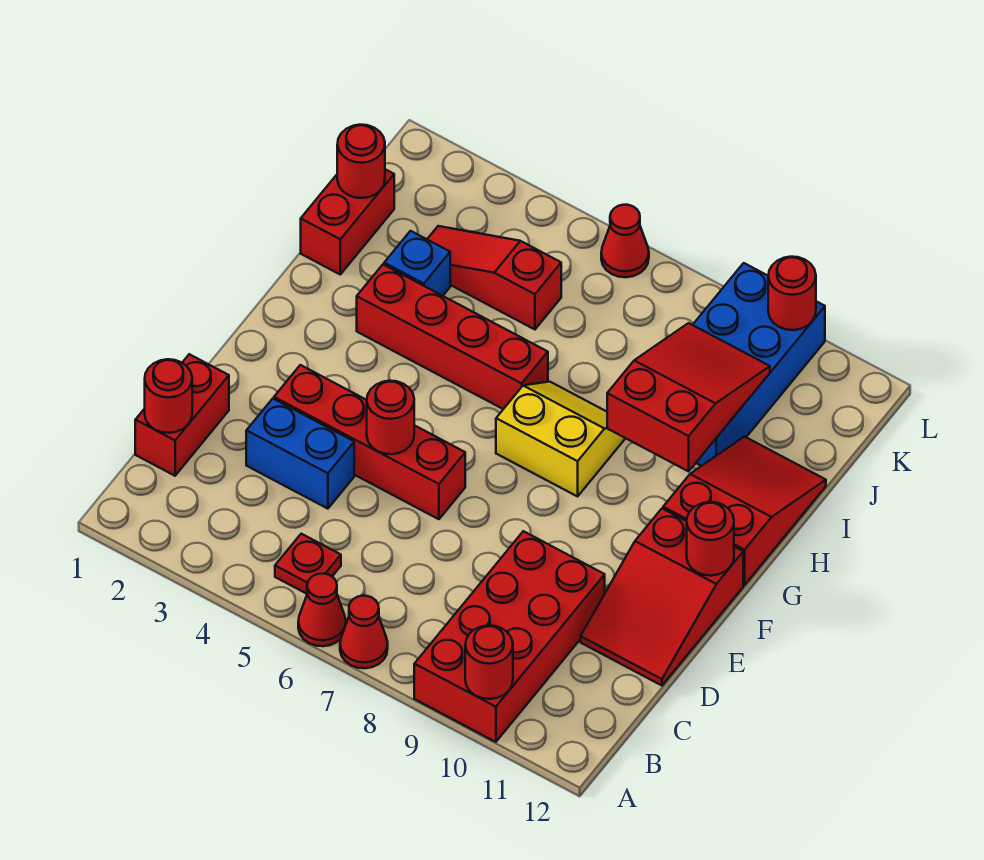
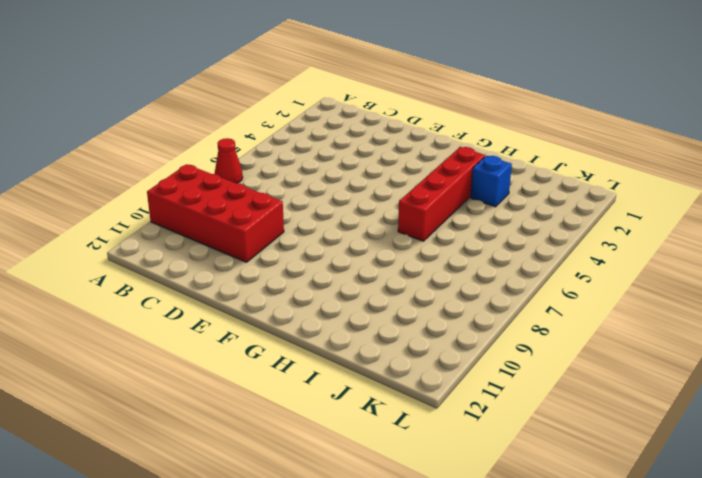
none -> red cone A6 level 1
none -> red plate B5 level 1
none -> red brick C1:D1 level 1

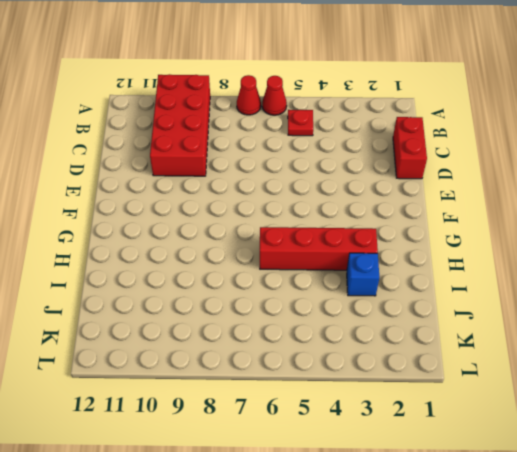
none -> blue brick D3:D4 level 1
none -> red slope D11:F12 level 1 top F
none -> red brick E3:E6 level 1

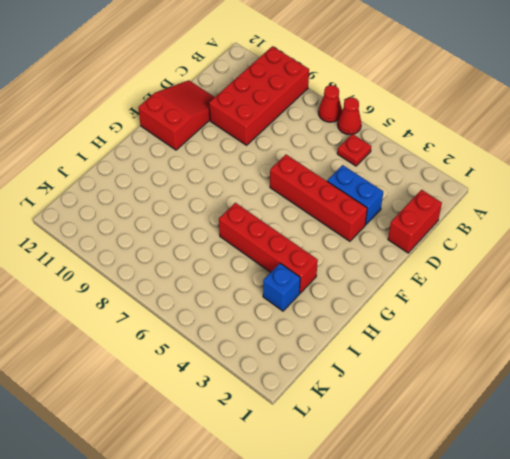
none -> yellow slope G7:H8 level 1 top G
none -> red slope G11:I12 level 1 top G
none -> red brick I1:J1 level 1

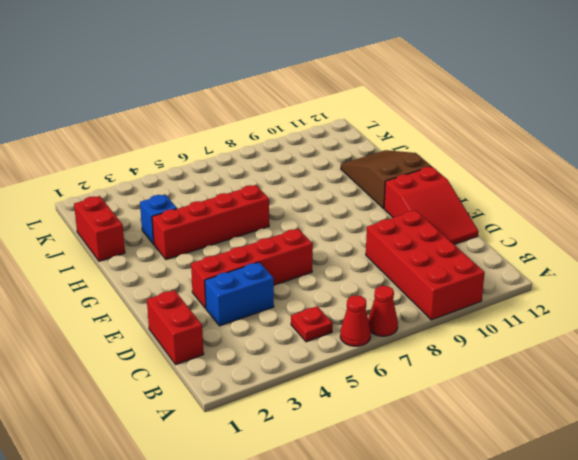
brown slope G11:I12 level 1 top G -> red slope G11:I12 level 1 top G
none -> yellow slope G7:H8 level 1 top G
none -> blue brick I9:L10 level 1
none -> red slope J3:J5 level 1 top 5

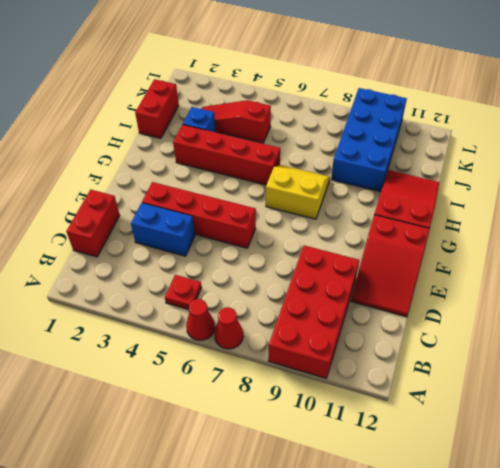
none -> red cone L6 level 1
none -> red round brick A10 level 2
none -> red round brick C1 level 2

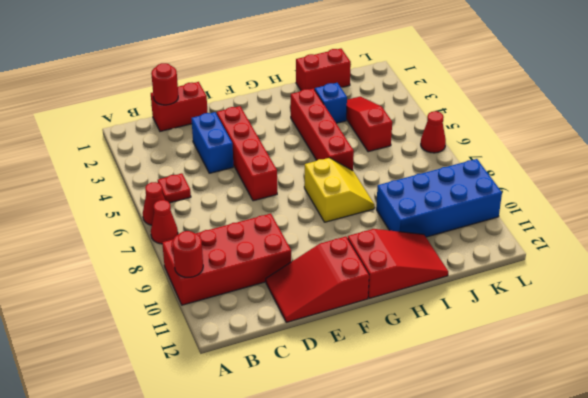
none -> red round brick E5 level 2
none -> red round brick F12 level 2
none -> red slope H9:J10 level 2 top H

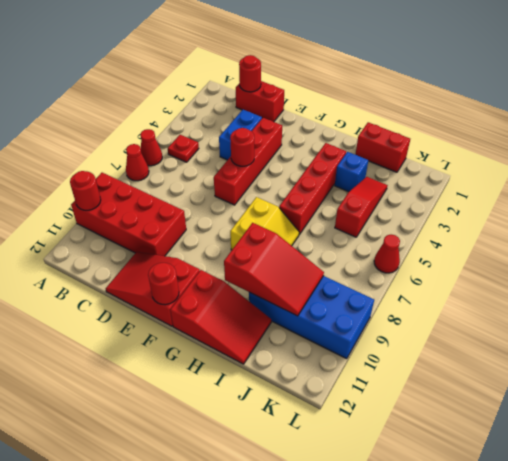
none -> red round brick J1 level 2
none -> red round brick L10 level 2

